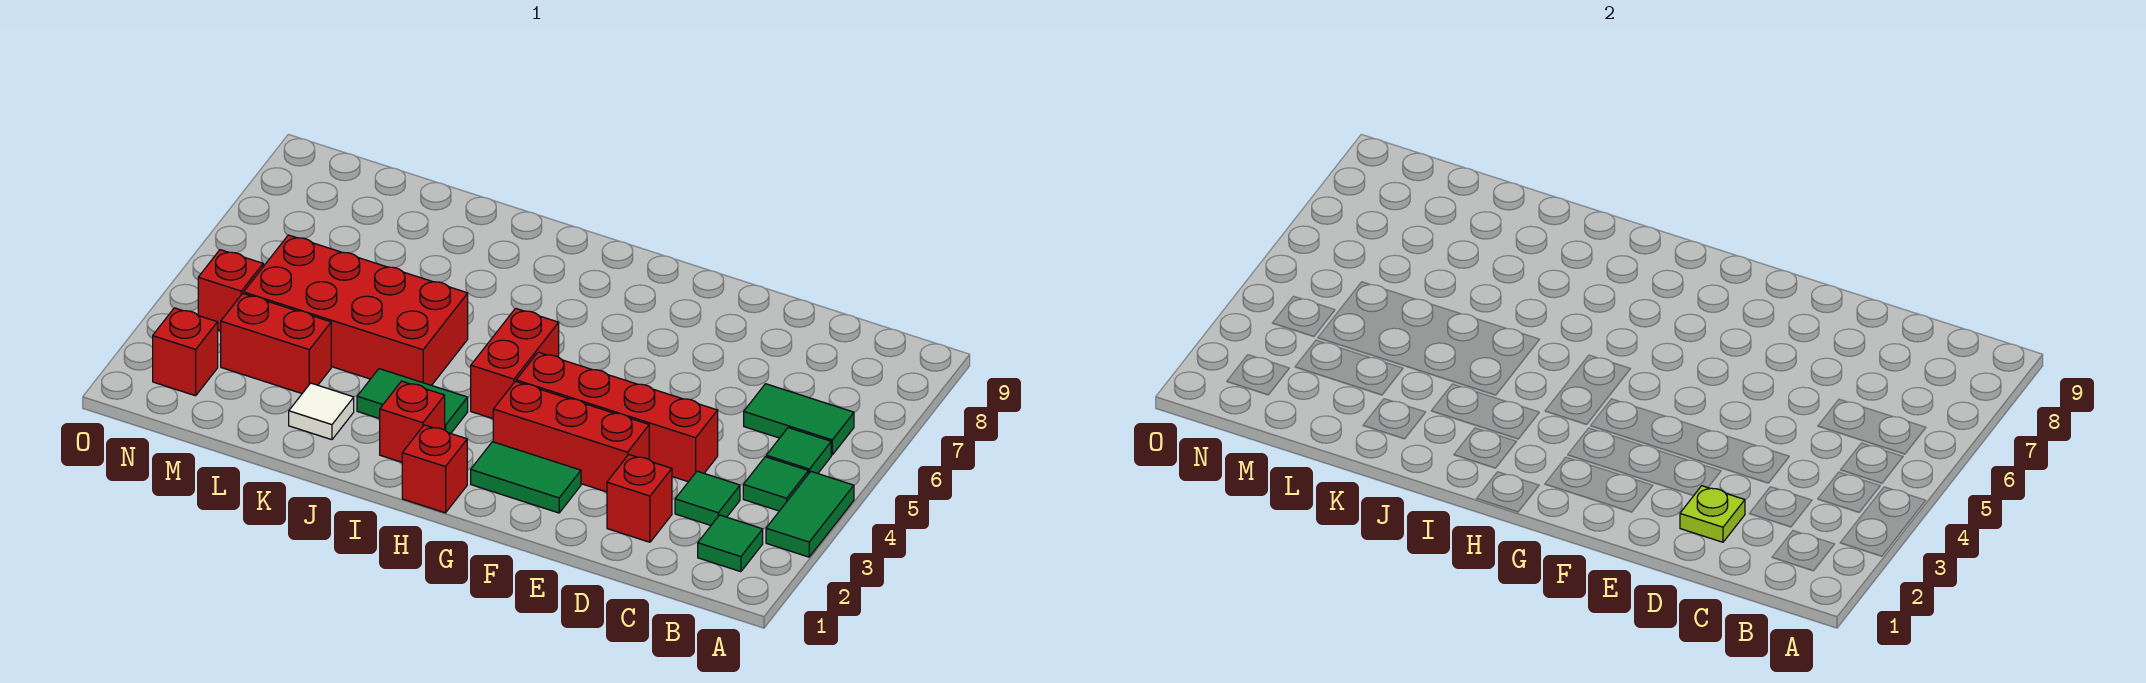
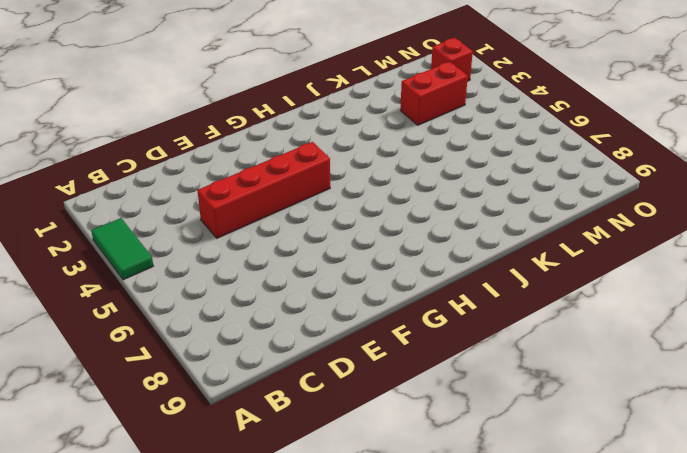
none -> green tile B2 level 1
none -> green tile B4 level 1
none -> green tile B5 level 1

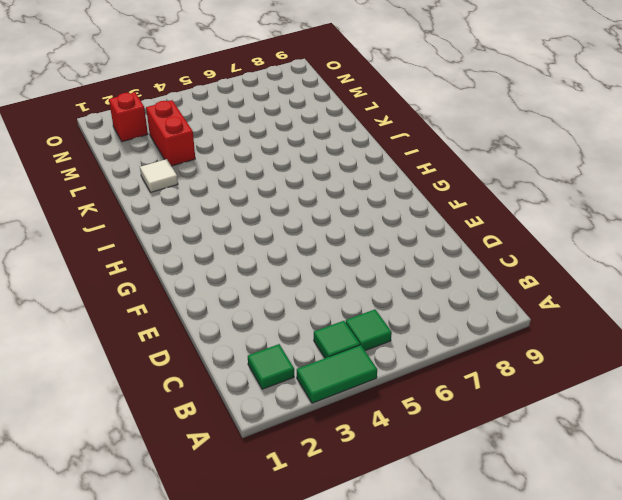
none -> green tile B6:C6 level 1
none -> green tile C3 level 1
none -> red brick D2 level 1

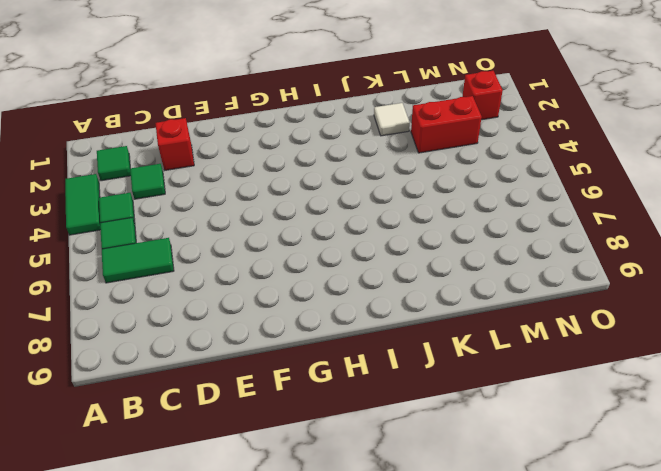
none -> red brick D4:G4 level 1
none -> red brick E3:G3 level 1
none -> green tile F2:G2 level 1

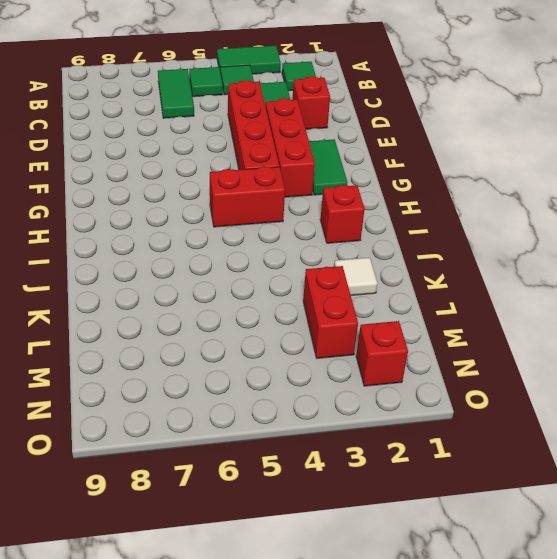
none -> red brick H1 level 1
none -> green tile I3:J3 level 1
none -> red brick J4:M5 level 1

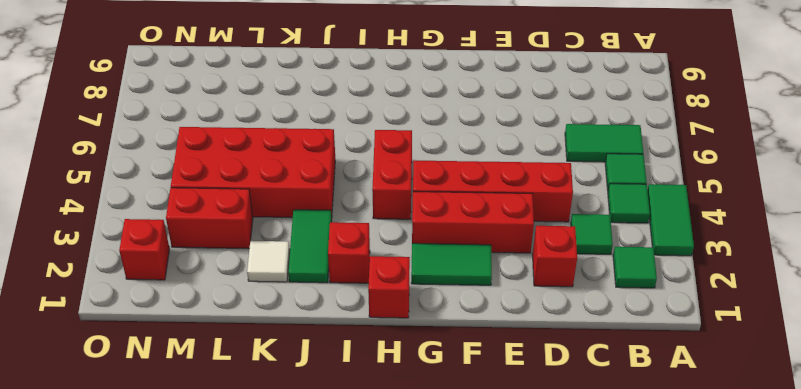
green tile J2:J3 level 1 -> green tile I3:J3 level 1
none -> red brick N4 level 1
none -> lime plate D2 level 2

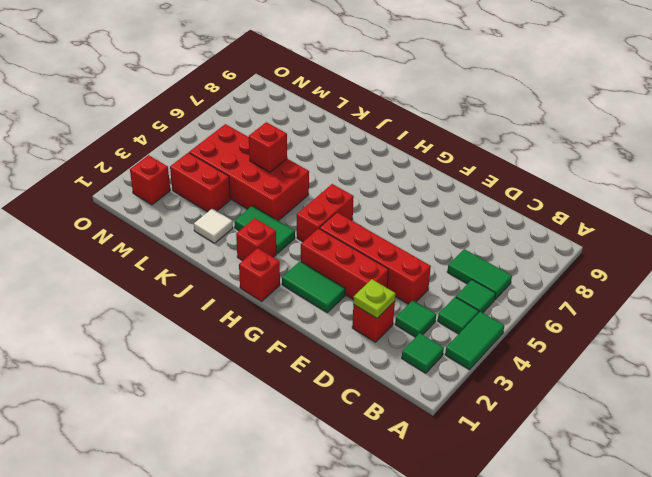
red brick K5 level 2 -> red brick N4 level 1

